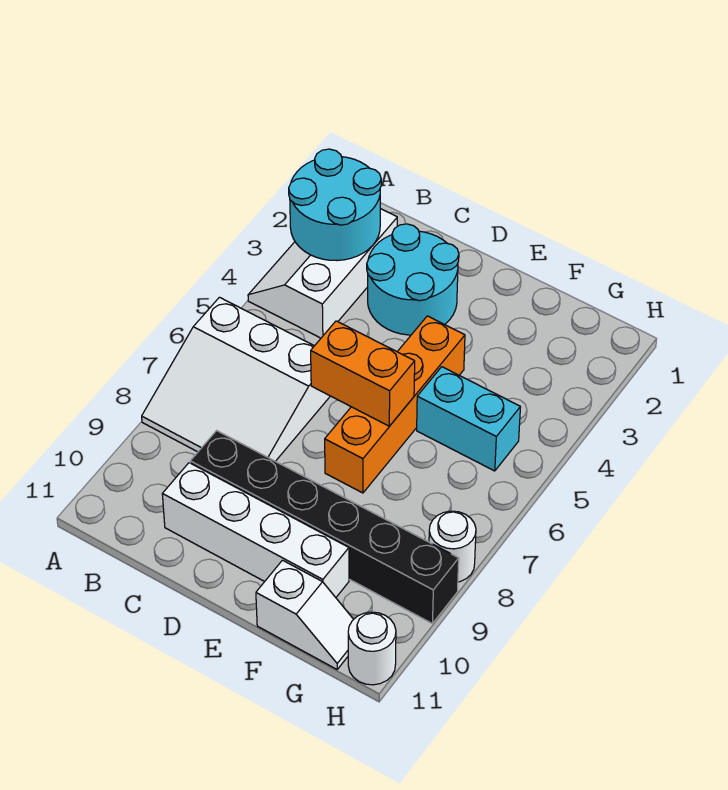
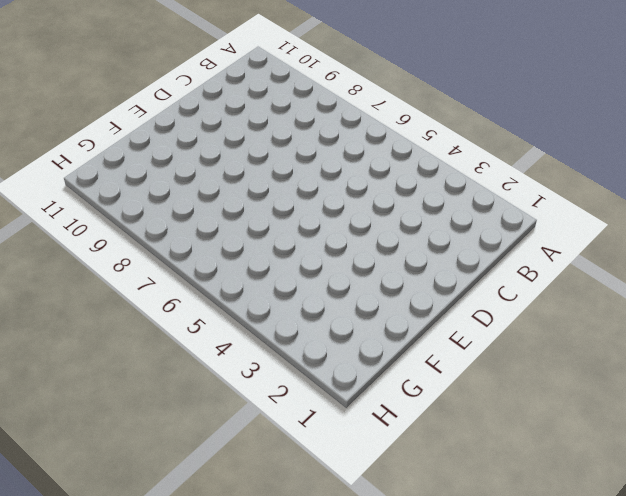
none -> white slope A2:B4 level 1 top B
none -> white slope A6:C8 level 1 top 6
none -> cyan round brick C2:D3 level 1

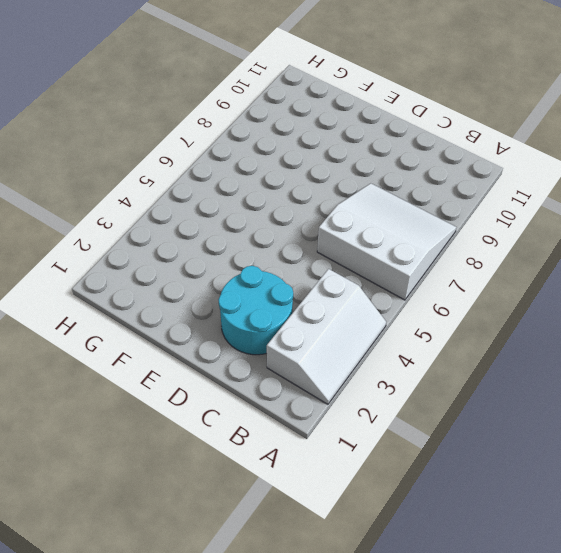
none -> black brick C9:H9 level 1
none -> white brick C10:F10 level 1
none -> orange brick E4:E7 level 1

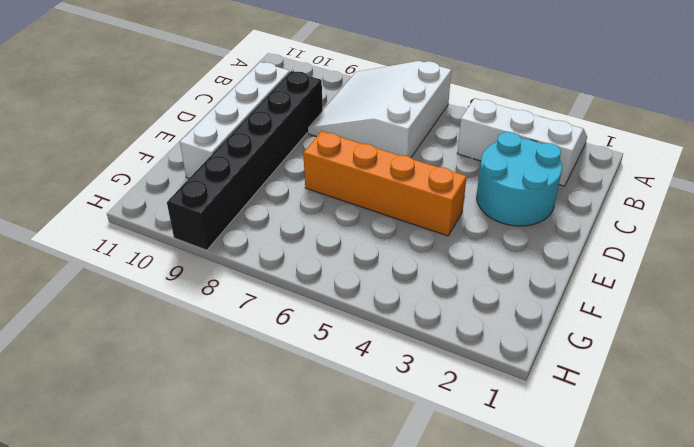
none -> cyan brick F5:G5 level 1
none -> white slope F11:G11 level 1 top F
none -> white round brick H8 level 1

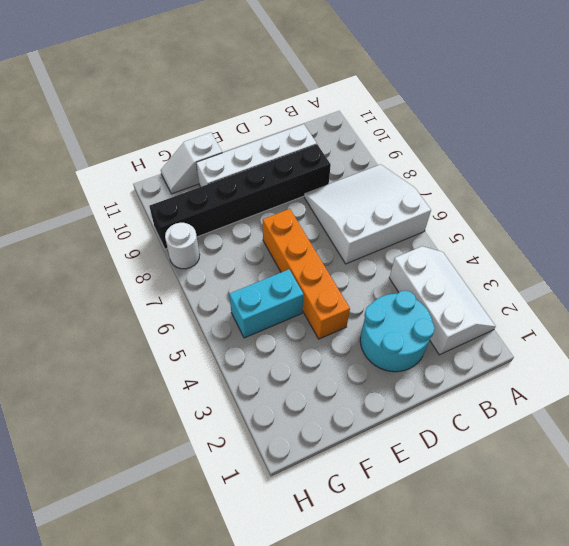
none -> white round brick H11 level 1
none -> cyan round brick A2:B3 level 2
none -> orange brick D6:E6 level 2

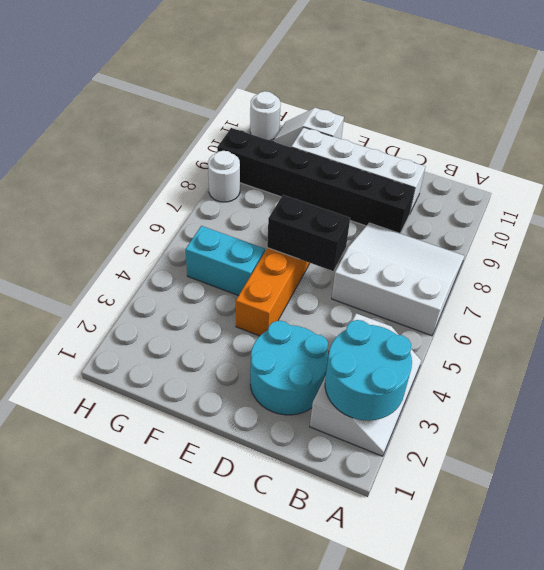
black brick D6:E6 level 2 -> orange brick D6:E6 level 2

